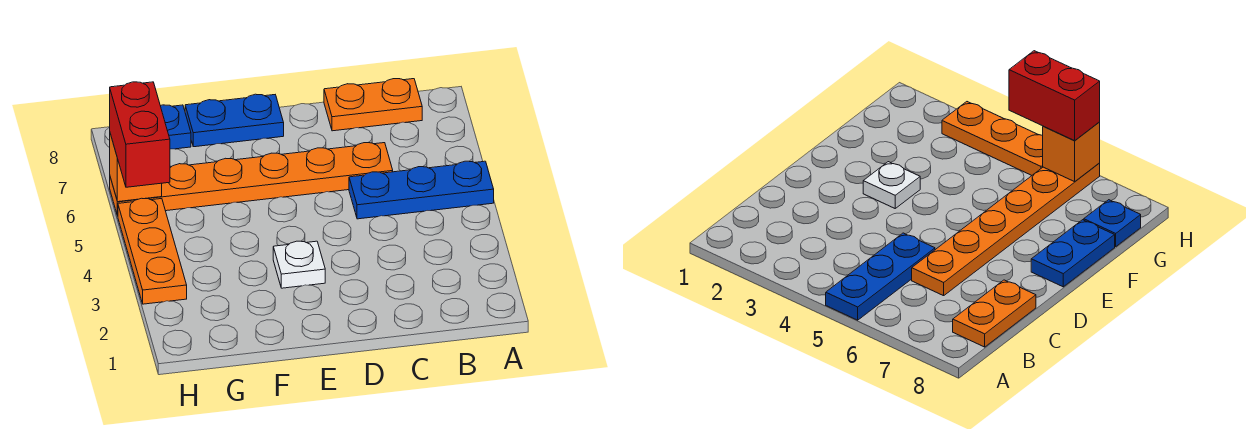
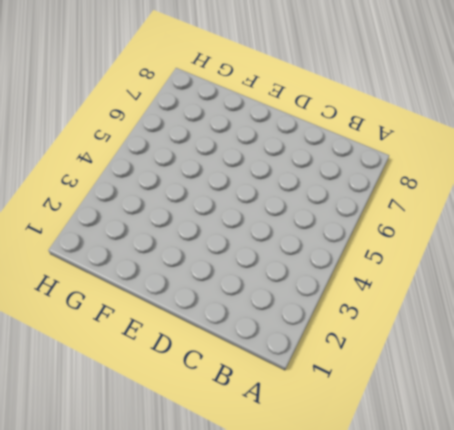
none -> blue plate A5:C5 level 1
none -> orange plate B8:C8 level 1

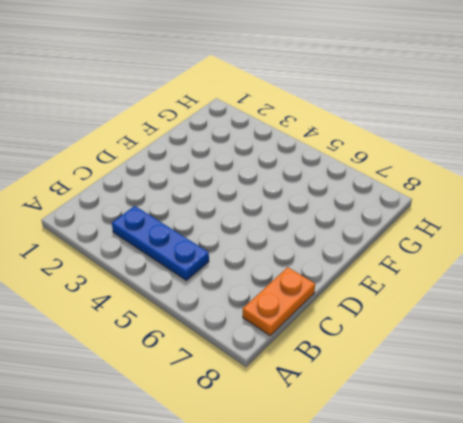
blue plate B3:B5 level 1 -> blue plate A5:C5 level 1
none -> orange plate C6:H6 level 1
none -> white plate E3 level 1

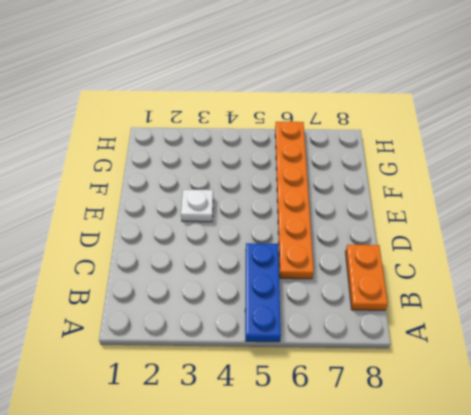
none -> blue plate E8:F8 level 1
none -> blue plate G8 level 1

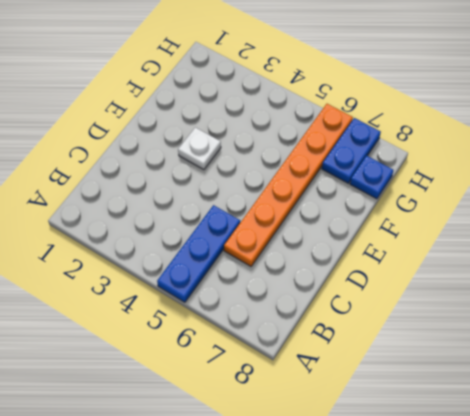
blue plate G7:H7 level 1 -> blue plate E8:F8 level 1
none -> orange plate B8:C8 level 1
none -> orange plate H3:H5 level 1

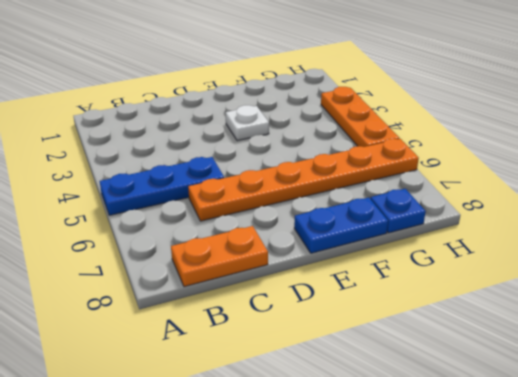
none -> orange brick H6 level 2
none -> red brick H5:H6 level 3

